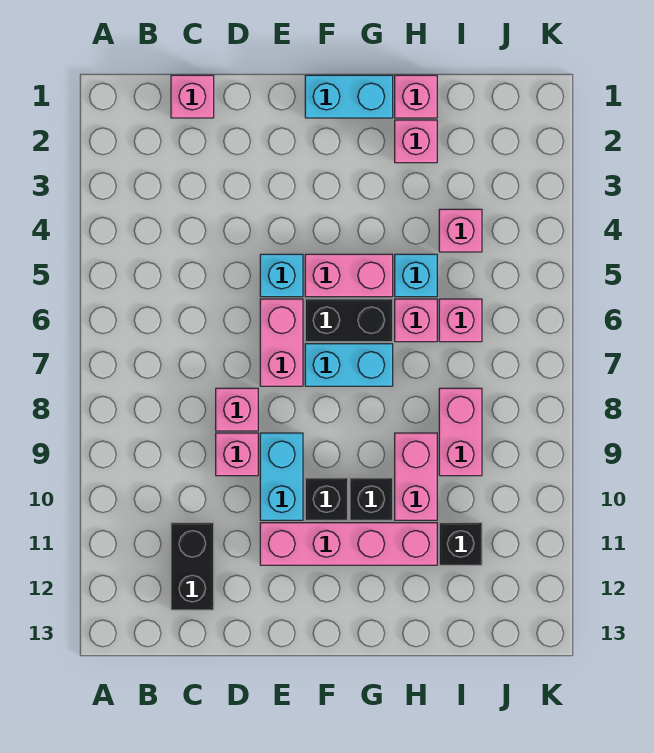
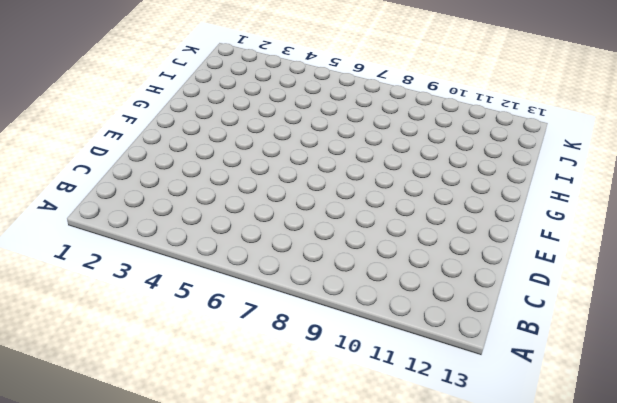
none -> pink brick C1 level 1
none -> black brick C11:C12 level 1
none -> pink brick D8 level 1

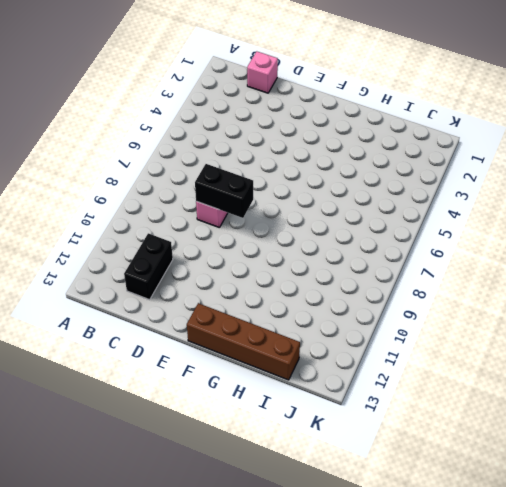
black brick D8:E8 level 2 -> black brick F6:G6 level 1
brown brick F13:I13 level 1 -> none
none -> pink brick D9 level 1
none -> cyan brick E5 level 1
none -> pink brick E6:E7 level 1

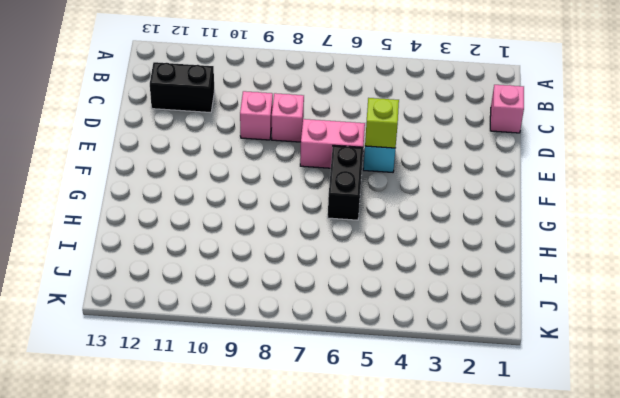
lime brick E5 level 2 -> none
none -> cyan brick E9:E10 level 1
none -> pink brick E11:H11 level 1
none -> cyan brick F1:G1 level 1

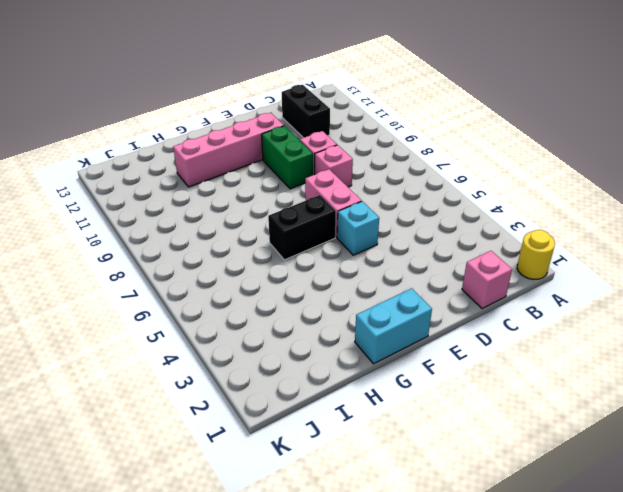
yellow round brick A1 level 1 -> none
green brick E9:E10 level 1 -> cyan brick E9:E10 level 1
none -> pink brick F5:G5 level 1
none -> cyan brick F7:G7 level 1
none -> black brick F10 level 1

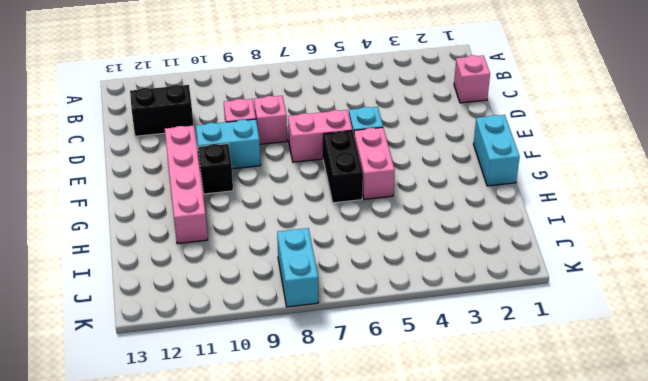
cyan brick J8:K8 level 1 -> cyan brick F7:G7 level 1
none -> black brick G10 level 1
none -> pink brick H1 level 1
none -> pink brick H2 level 1

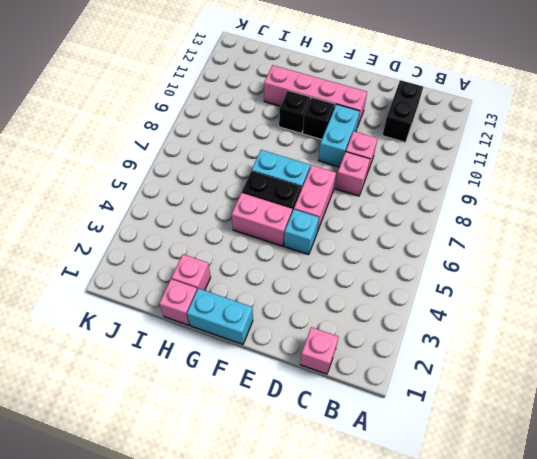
none -> cyan brick H5 level 1
none -> pink brick H6 level 1
none -> pink brick H9:H10 level 1

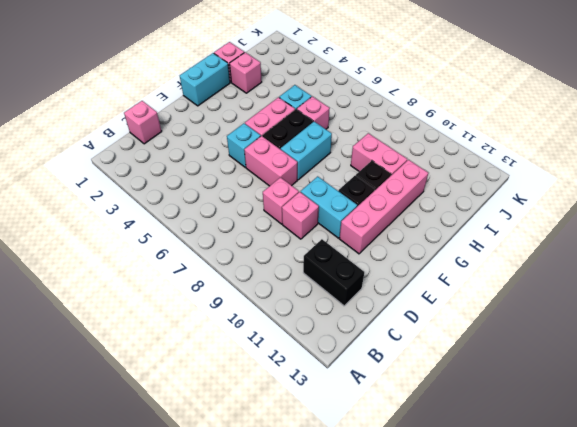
none -> pink brick I4 level 1
none -> pink brick I6 level 1
none -> pink brick I8:I9 level 1

